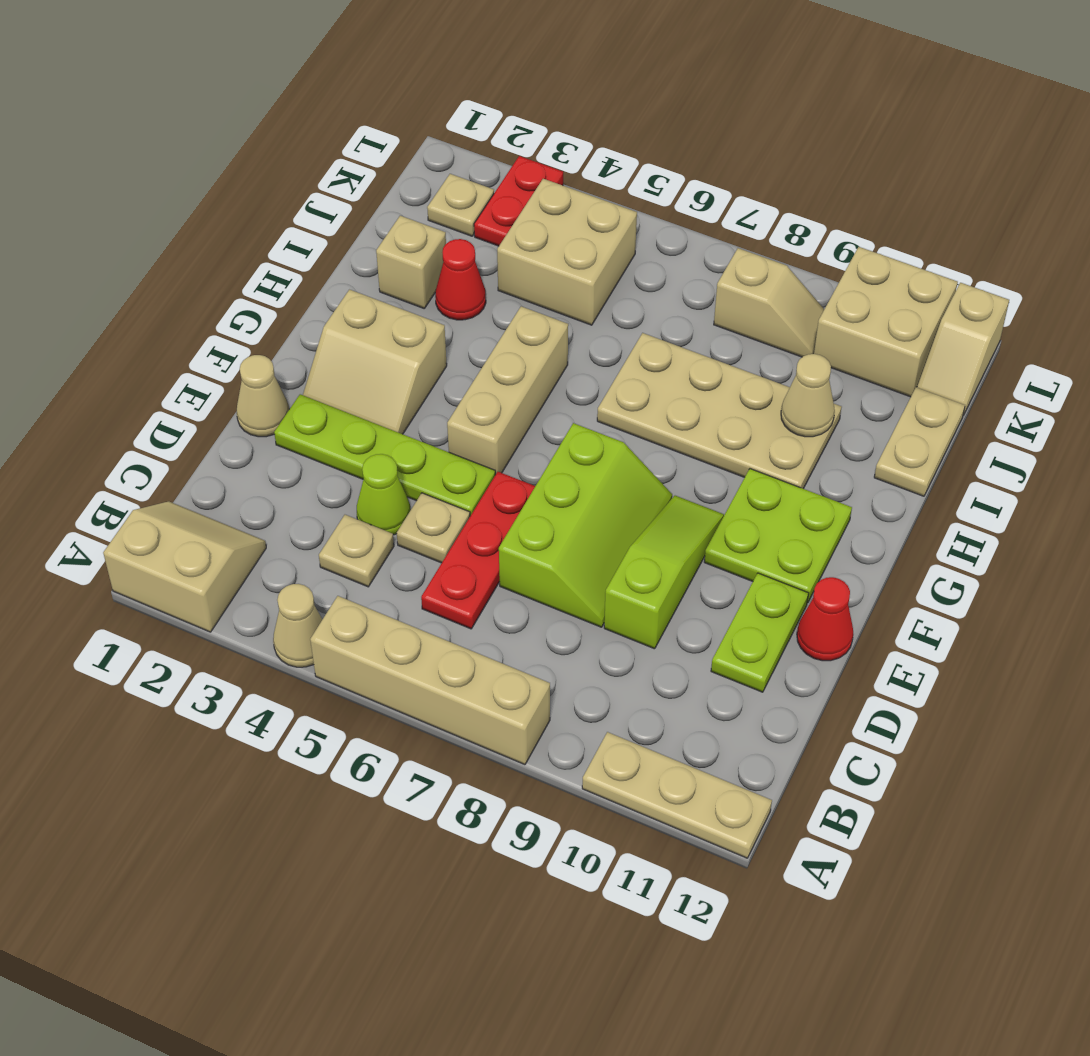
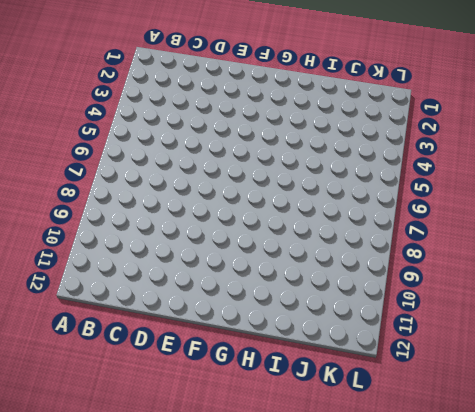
none -> tan slope A1:B2 level 1 top A
none -> tan cone A4 level 1
none -> tan brick A5:A8 level 1

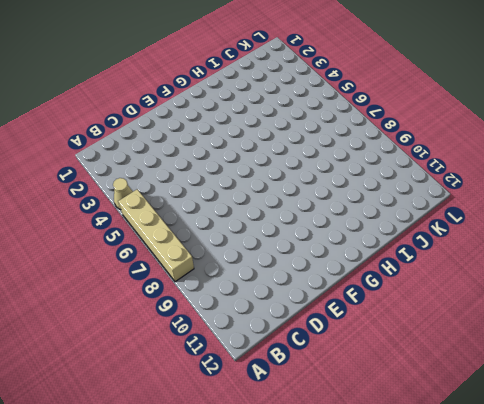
none -> tan slope A1:B2 level 1 top A
none -> tan plate A10:A12 level 1
none -> tan plate C4 level 1

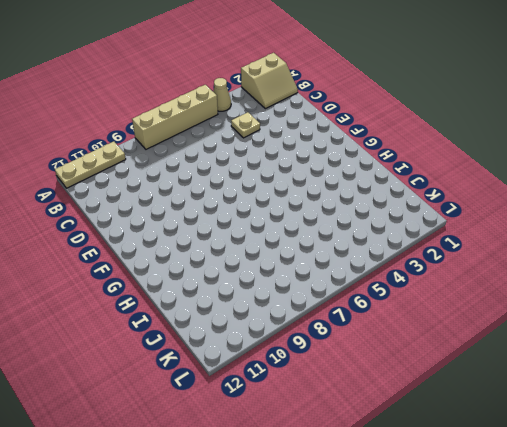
none -> red plate C6:E6 level 1
none -> lime cone D4 level 1
none -> tan plate D5 level 1

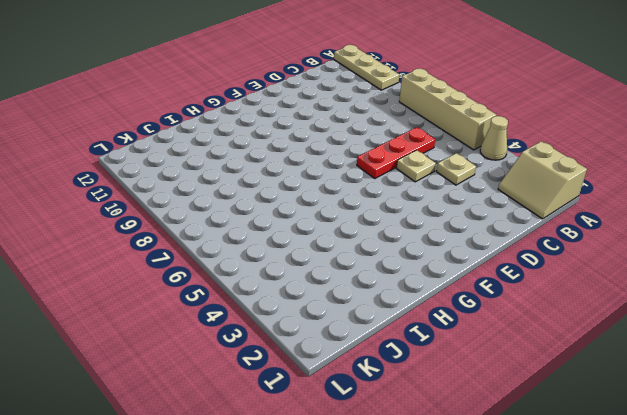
none -> lime cone D4 level 1
none -> lime slope D7:F8 level 1 top 7
none -> lime slope D9:F9 level 1 top D

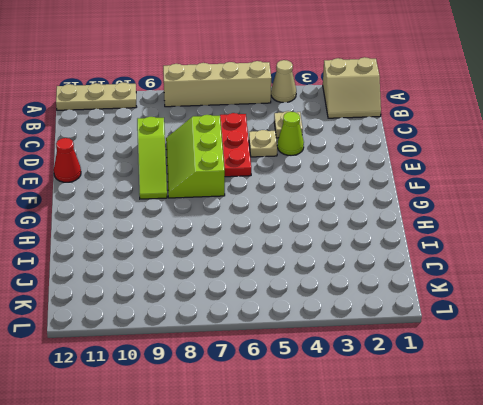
none -> lime plate D11:E11 level 1
none -> tan cone E1 level 1
none -> lime plate E2:E5 level 1

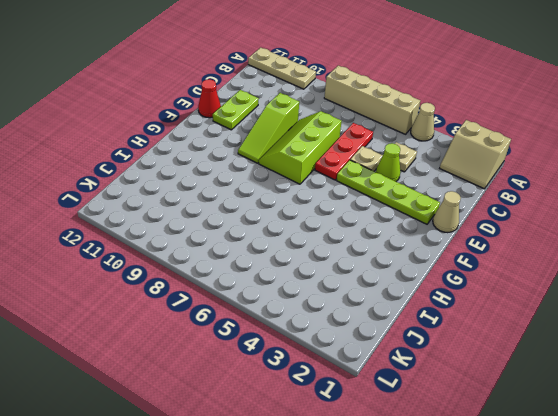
none -> tan slope F2:G3 level 1 top G
none -> tan brick F5:H5 level 1
none -> lime plate F10:G11 level 1

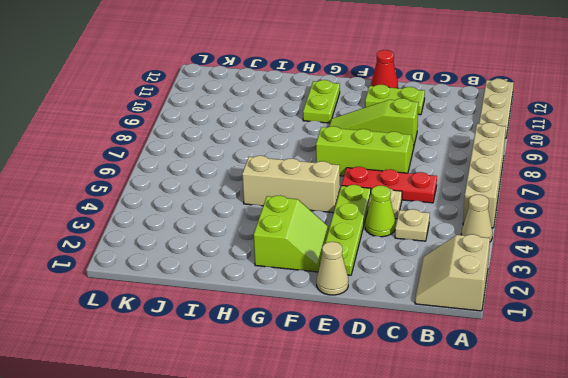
lime slope F2:G3 level 1 top G -> tan slope F2:G3 level 1 top G
lime plate G10:G11 level 1 -> lime plate F10:G11 level 1
none -> tan plate H7:I10 level 1
none -> tan brick I2 level 1
none -> red cone I3 level 1

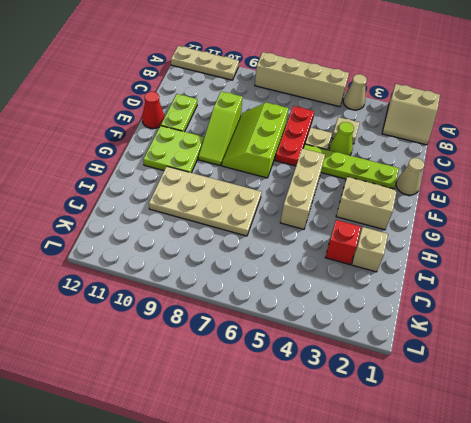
red brick I3 level 1 -> red cone I3 level 1
none -> tan plate I12:J12 level 1
none -> tan brick J4:K5 level 1
none -> tan plate K2 level 1

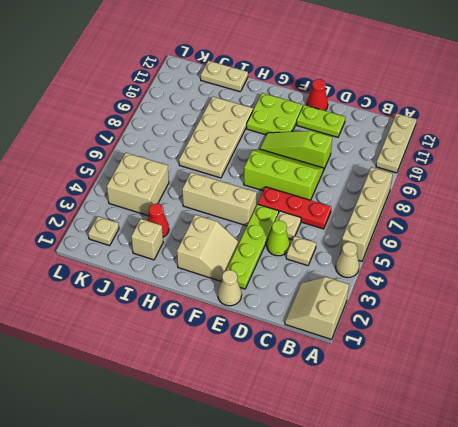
none -> red plate K3:L3 level 1
none -> tan slope K8:K9 level 1 top 8
none -> tan brick K10:L11 level 1

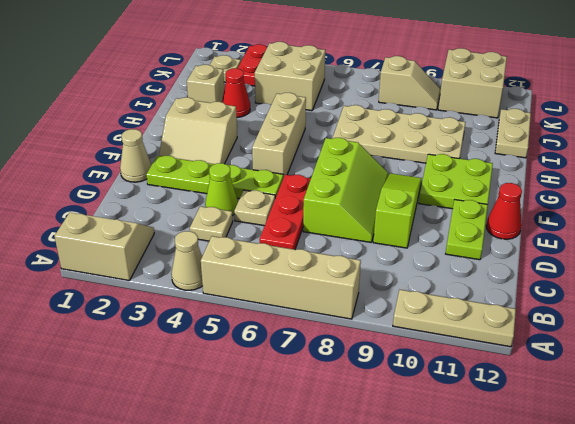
none -> tan slope K12:L12 level 1 top L
none -> tan cone I10 level 2

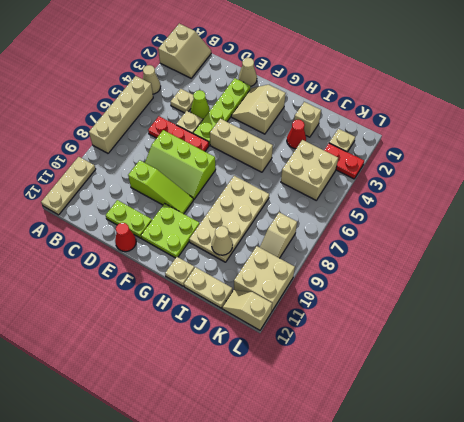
tan plate H12 level 1 -> none

